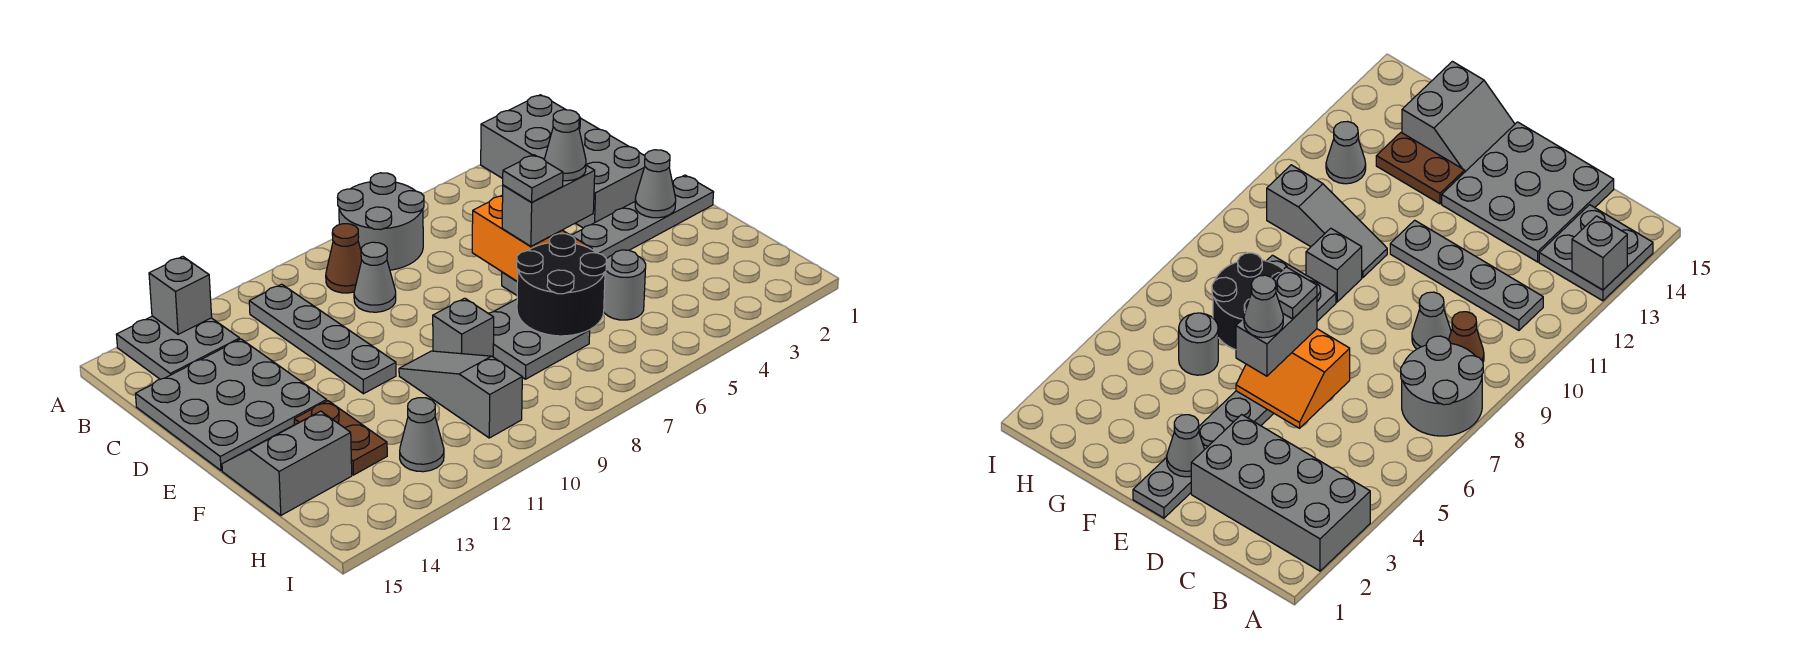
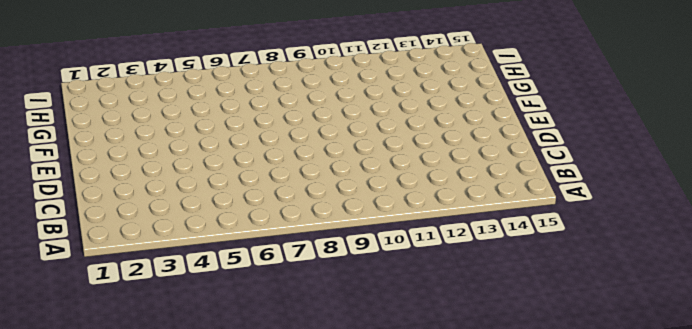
none -> grey brick A2:D3 level 1
none -> grey round brick A7:B8 level 1
none -> grey plate A13:B14 level 1

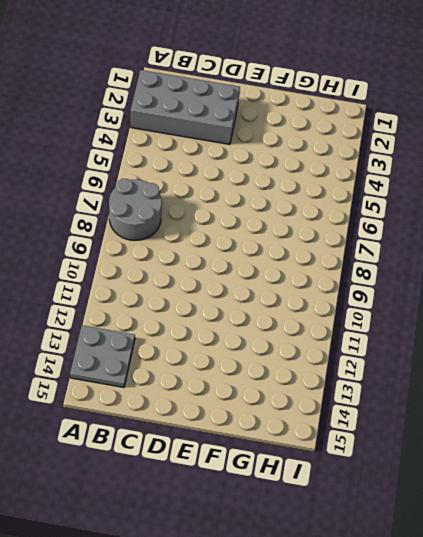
none -> brown cone B9 level 1
none -> grey plate B11:E11 level 1
none -> grey cone C9 level 1

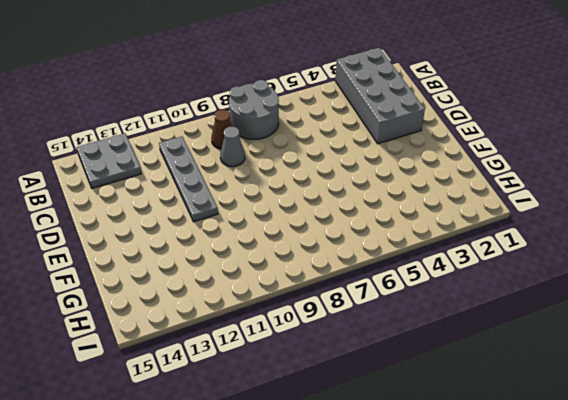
none -> grey plate C13:E15 level 1
none -> grey plate E1:E6 level 1
none -> grey plate F7:G8 level 1

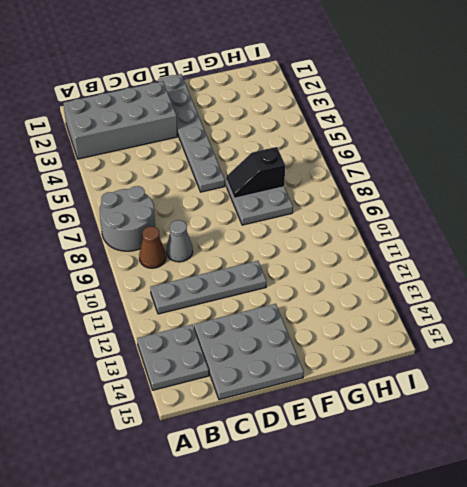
black slope F7:G7 level 2 top G -> black round brick F6:G7 level 2
none -> grey brick F9 level 1
none -> grey slope F10:H10 level 1 top H
none -> brown plate F13:G13 level 1

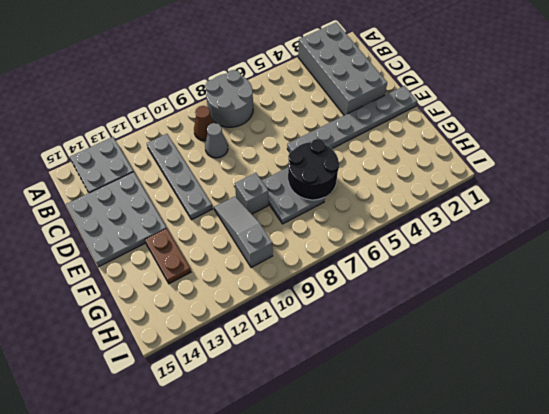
none -> grey slope F14:G15 level 1 top G
none -> grey round brick G5 level 1
none -> grey cone H12 level 1

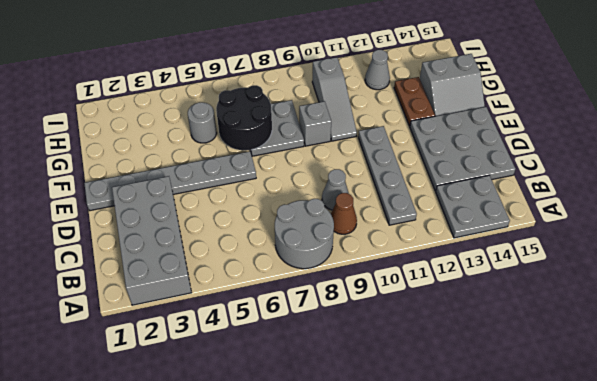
none -> grey brick A13 level 2
none -> orange slope D5:E6 level 2 top 6
none -> grey cone E2 level 2

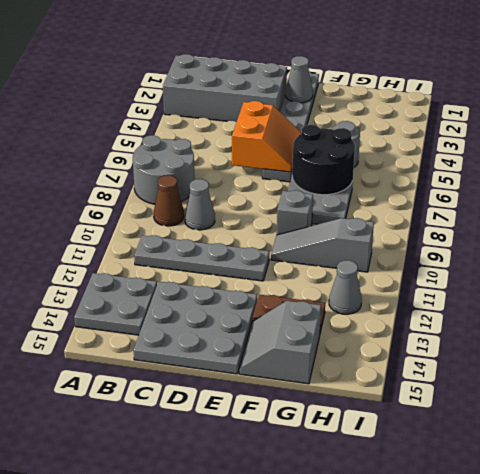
orange slope D5:E6 level 2 top D -> orange slope D5:E6 level 2 top 6
none -> grey brick A13 level 2
none -> grey brick E5:E6 level 3
none -> grey cone E5 level 4

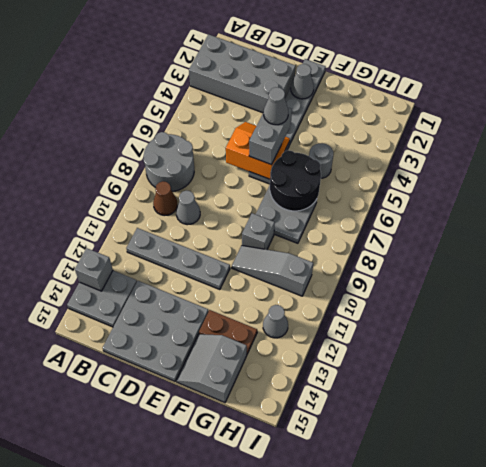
none -> grey plate E6 level 4

